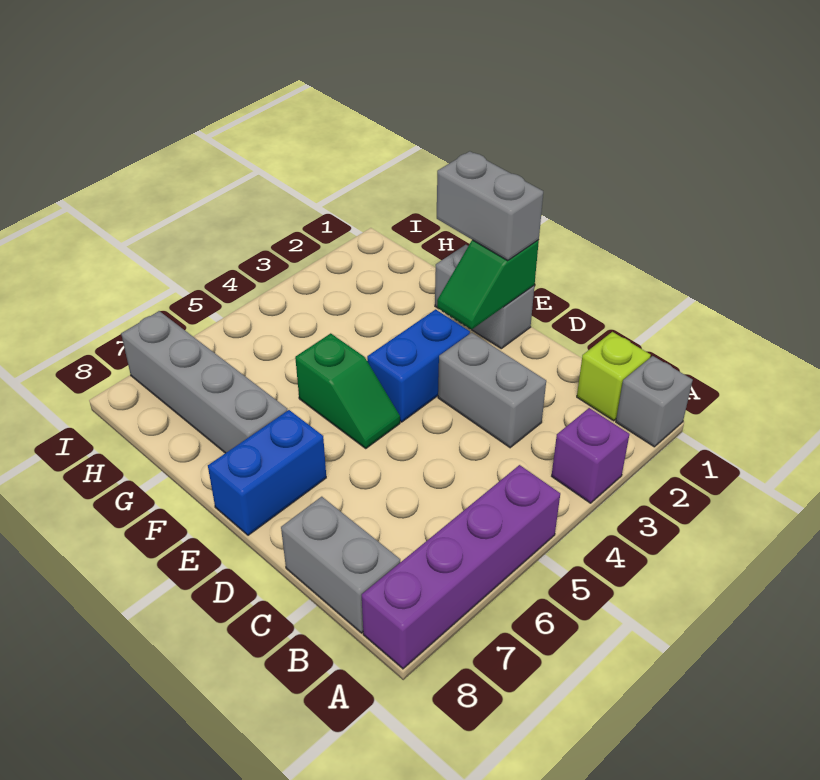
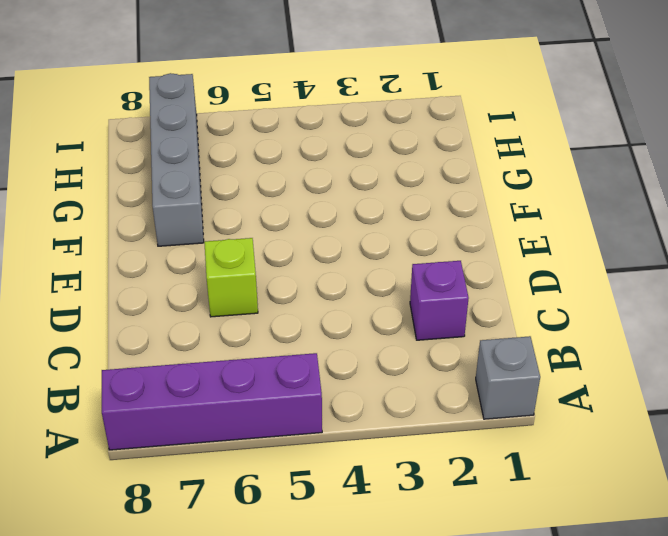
purple brick C2 level 1 -> purple brick A3 level 1
lime brick D6 level 1 -> lime brick B1 level 1
none -> grey brick B8:C8 level 1
none -> grey brick C3:D3 level 1
none -> grey brick E1:F1 level 1

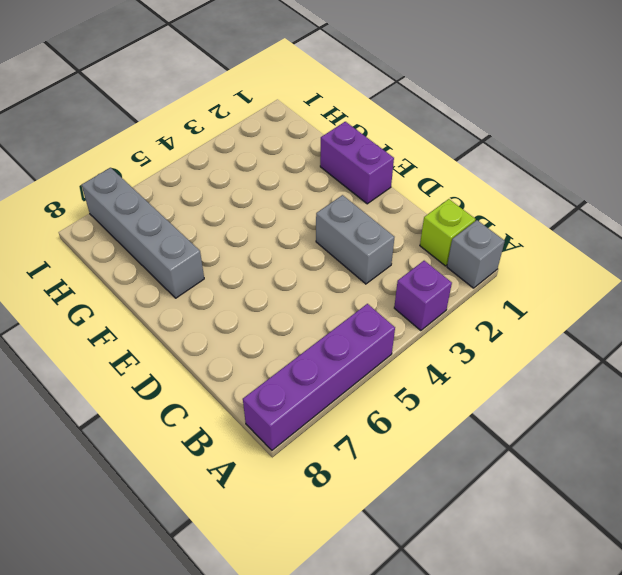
purple brick E1:F1 level 1 -> grey brick E1:F1 level 1
none -> grey brick B8:C8 level 1
none -> blue brick E3:E4 level 1
none -> green slope E5:F5 level 1 top F

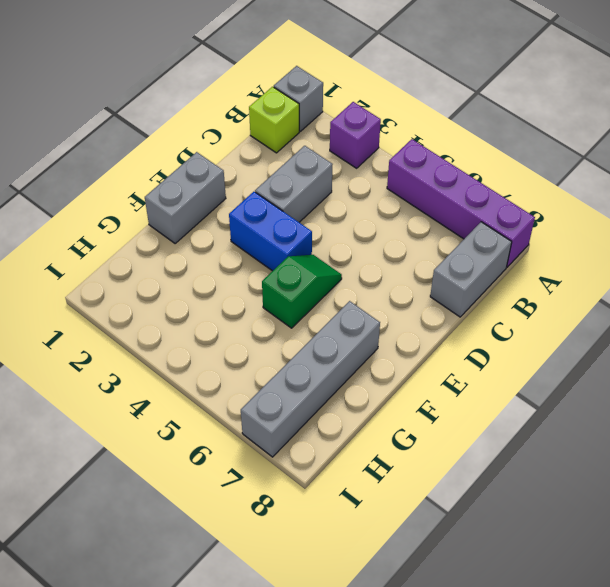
none -> blue brick E7:E8 level 1
none -> green slope E1:E2 level 2 top 1
none -> grey brick E1:F1 level 3

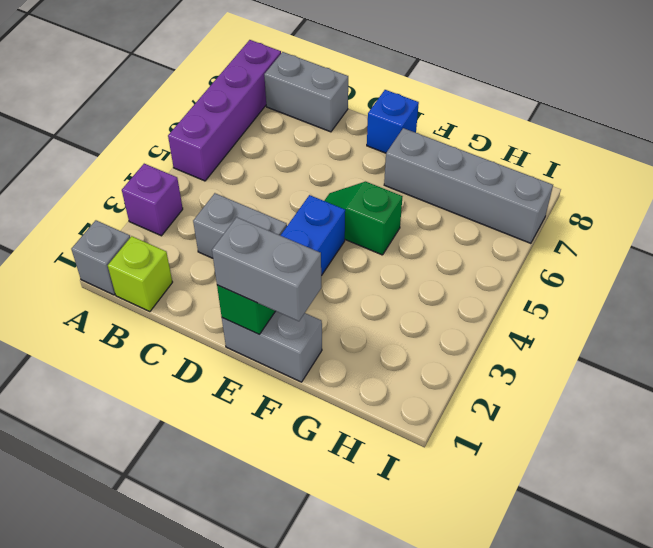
blue brick E8 level 1 -> blue brick E7:E8 level 1

